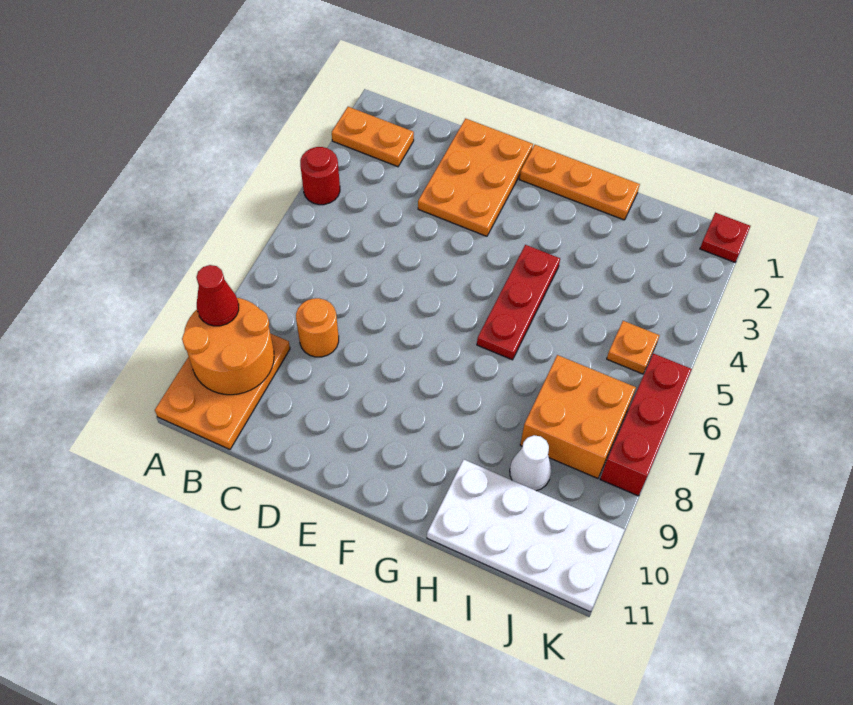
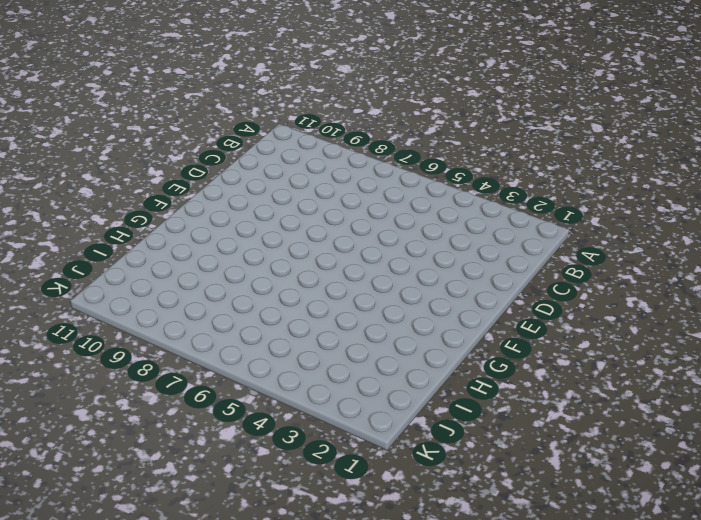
none -> orange plate A2:B2 level 1
none -> red round brick A4 level 1
none -> orange plate A9:B11 level 1

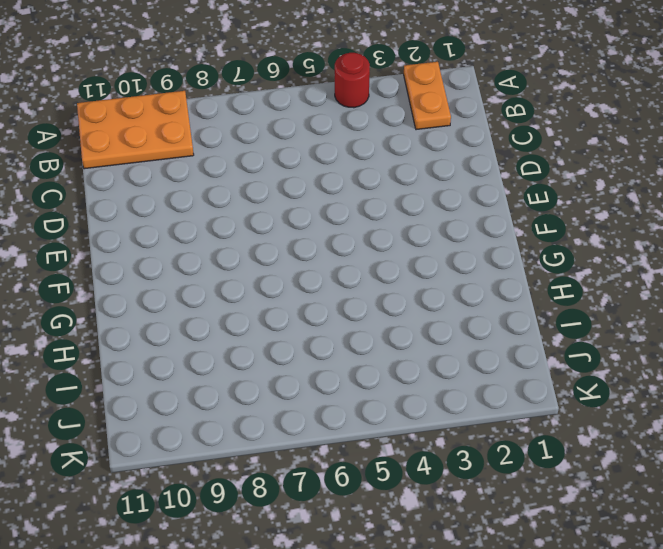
none -> orange round brick C8 level 1
none -> orange plate D1:E3 level 1
none -> orange plate F1:H1 level 1

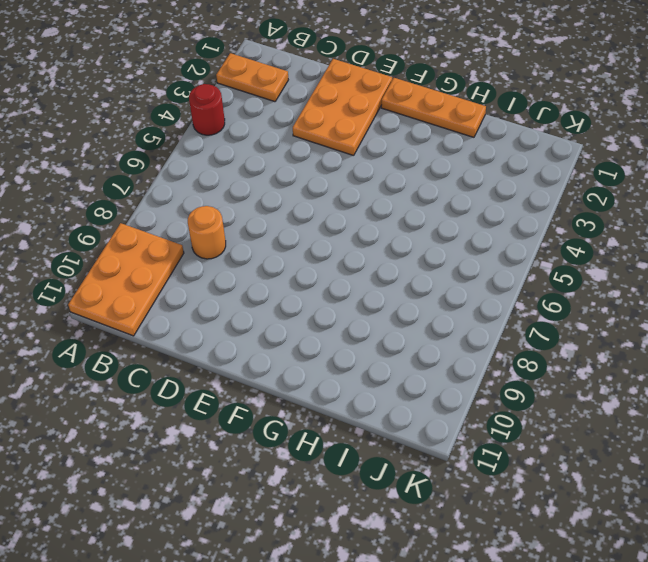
none -> red plate G4:G6 level 1
none -> white plate H10:K11 level 1
none -> orange brick I7:J8 level 1

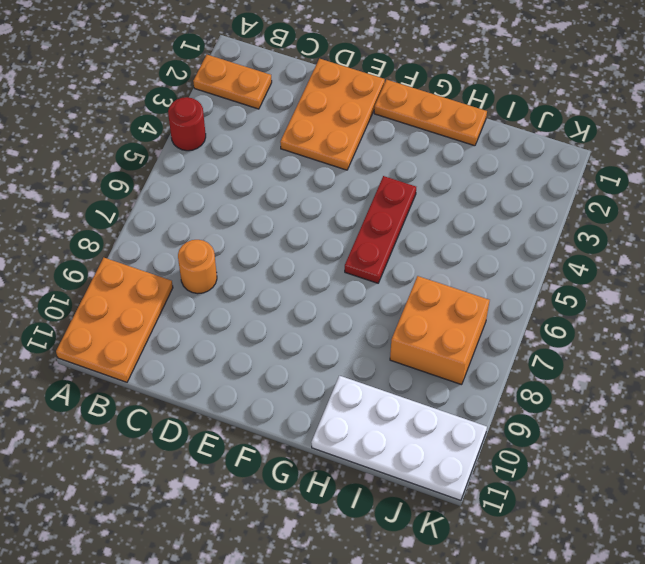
none -> white cone I9 level 1
none -> orange plate J5 level 1
none -> red plate K1 level 1

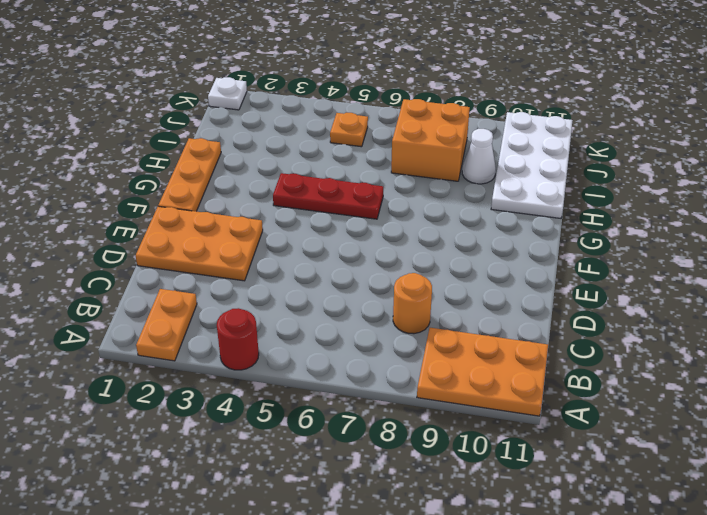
white plate K1 level 1 -> red plate K1 level 1
none -> red brick K6:K8 level 1
none -> orange round brick A9:B10 level 2
none -> red cone A9 level 3

